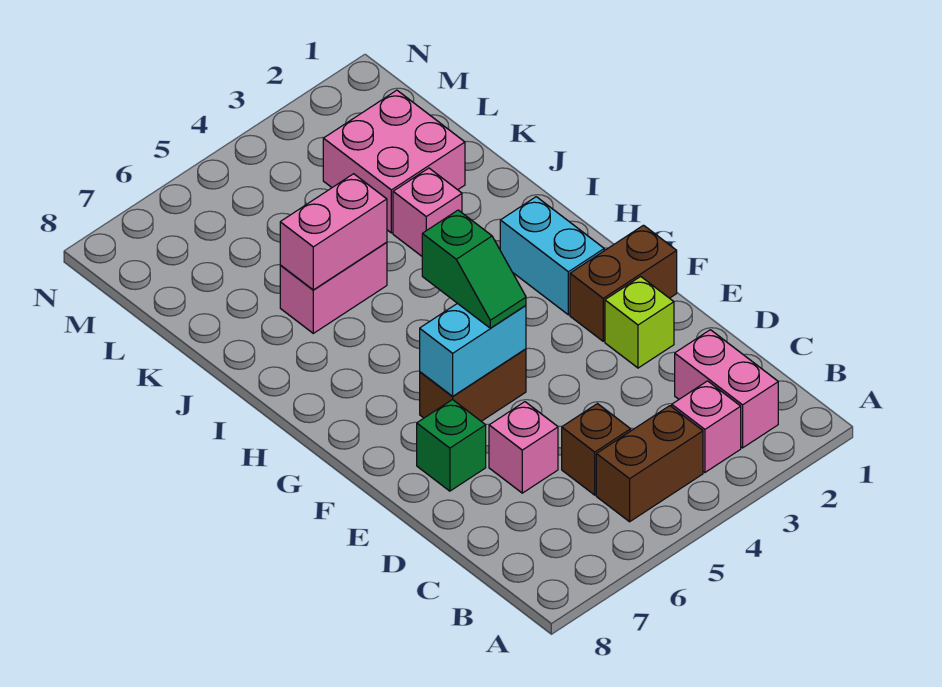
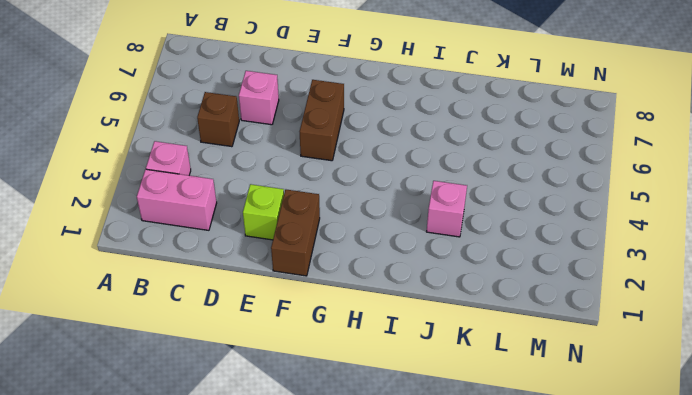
none -> brown brick B4:B5 level 1
none -> green brick E7 level 1
none -> cyan brick G2:H2 level 1

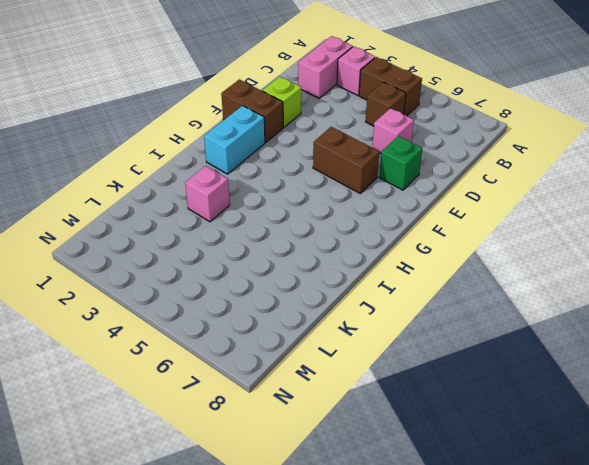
none -> pink brick J5:J6 level 1
none -> pink brick K2:L3 level 1
none -> cyan brick F5:F6 level 2

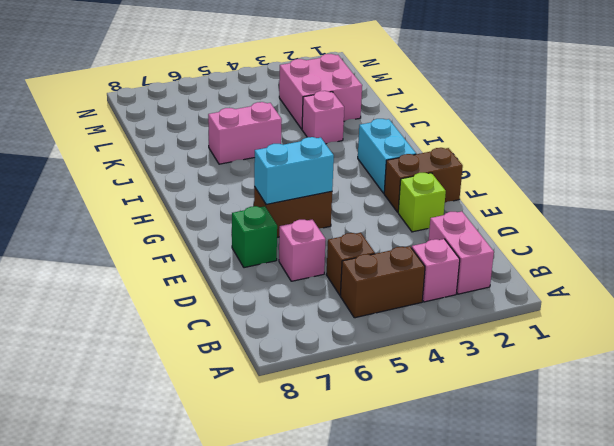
none -> pink brick J5:J6 level 2
none -> green slope F5:G5 level 3 top G

